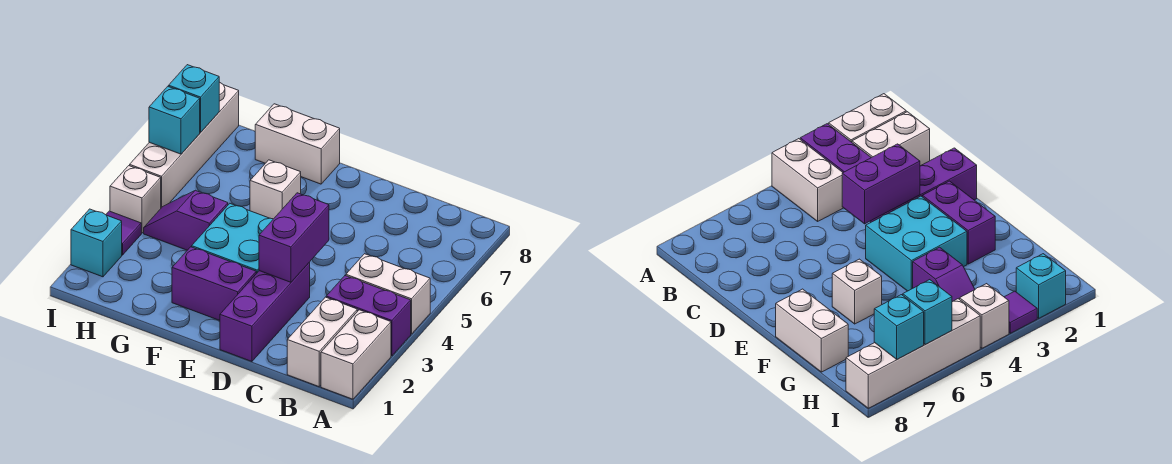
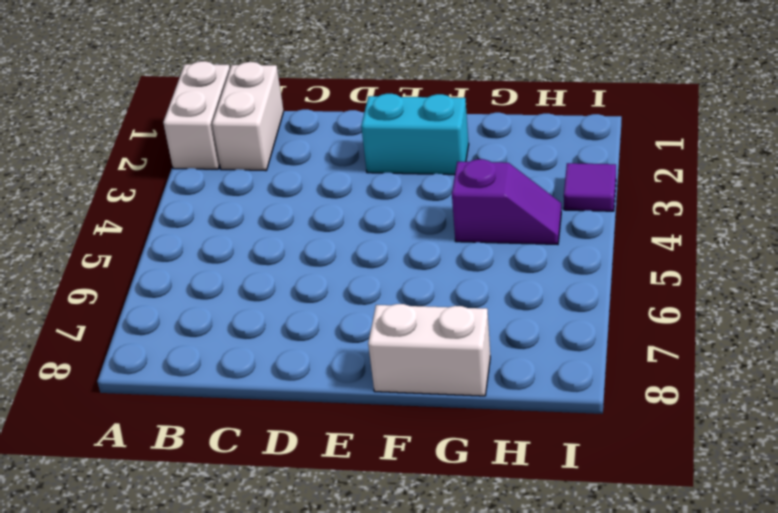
cyan brick E2:F2 level 1 -> purple brick E2:F2 level 1
none -> purple brick A3:B3 level 1
none -> white brick A4:B4 level 1
none -> purple brick D1:D3 level 1

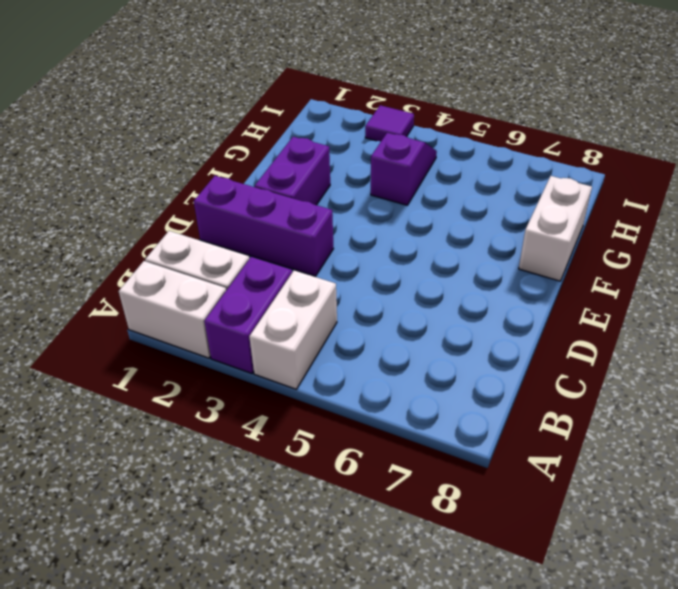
none -> cyan brick E3:F4 level 1
none -> white brick F6 level 1
none -> cyan brick I2 level 1

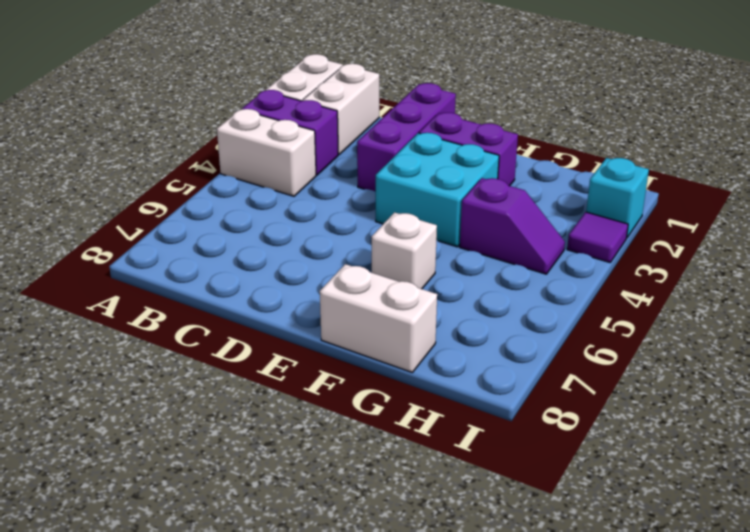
none -> white brick I4 level 1
none -> white brick I5:I8 level 1
none -> purple brick D3:D4 level 2

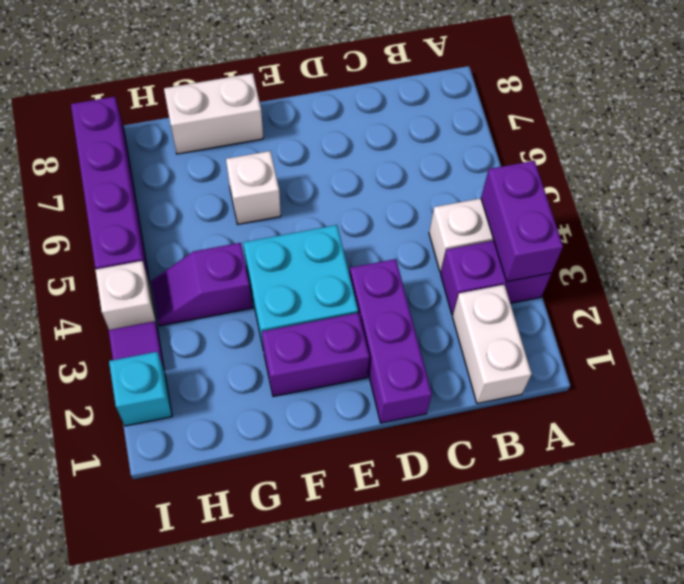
purple brick A3:A4 level 2 -> purple brick D3:D4 level 2
purple brick I5:I8 level 1 -> white brick I5:I8 level 1
none -> white brick A1:A2 level 1
none -> cyan brick I6 level 2
none -> cyan brick I7 level 2

